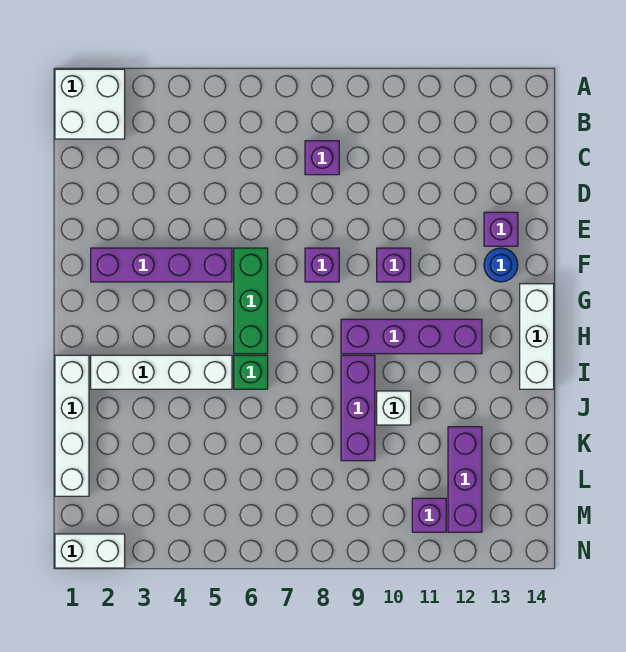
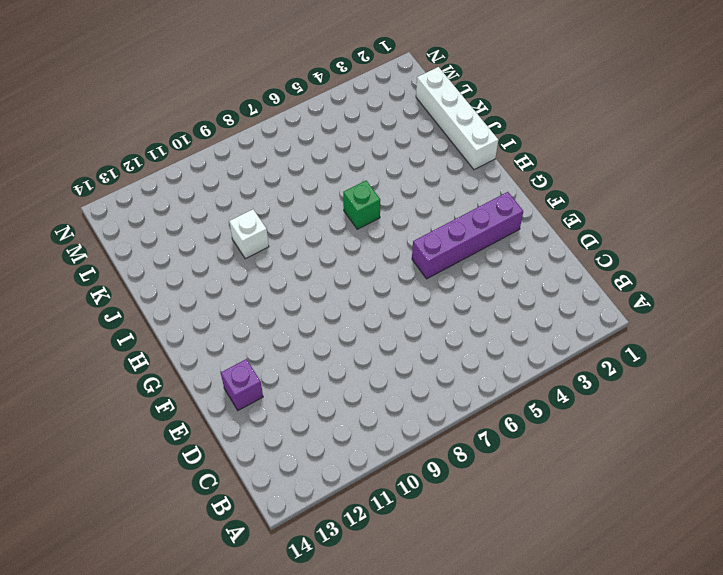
none -> white brick A1:B2 level 1
none -> purple brick C8 level 1
none -> green brick F6:H6 level 1

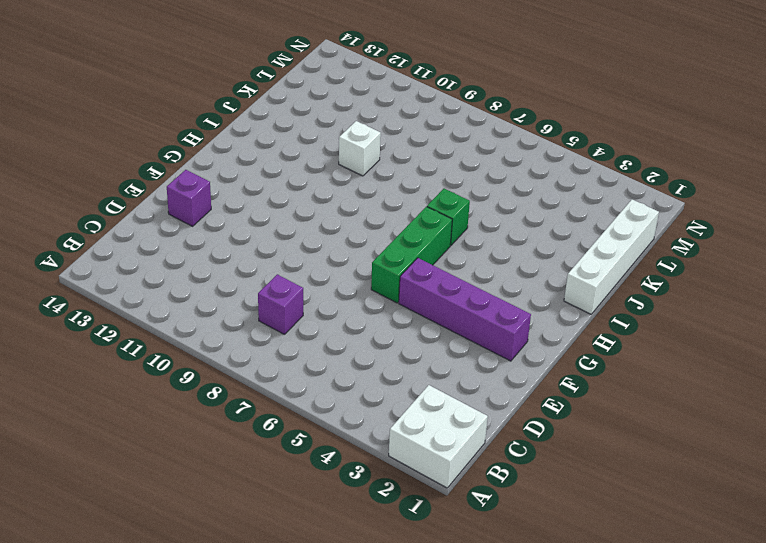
none -> purple brick F8 level 1
none -> purple brick F10 level 1
none -> blue round brick F13 level 1

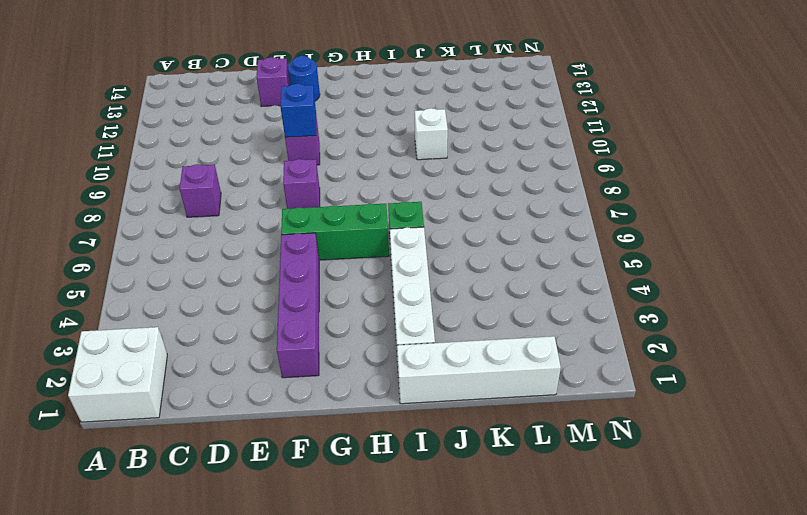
blue brick F10 level 2 -> none
none -> white brick G14:I14 level 1
none -> purple brick H9:H12 level 1
none -> purple brick I9:K9 level 1

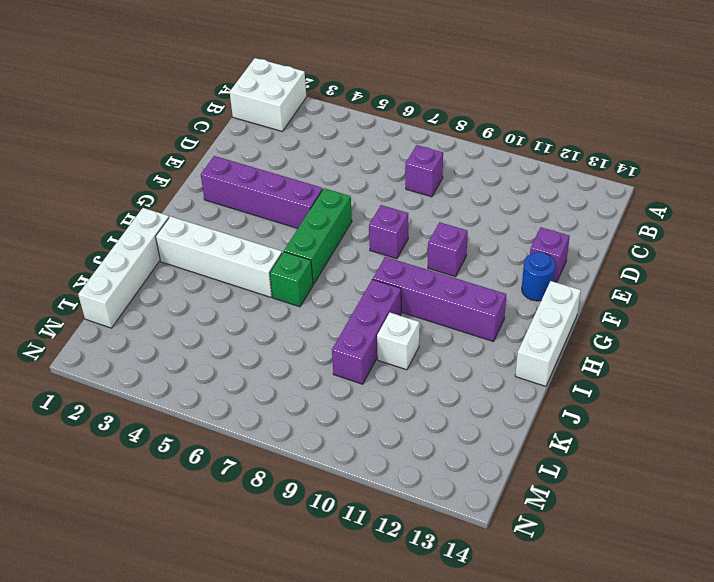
none -> purple brick K12:M12 level 1
none -> purple brick M11 level 1
none -> white brick N1:N2 level 1

